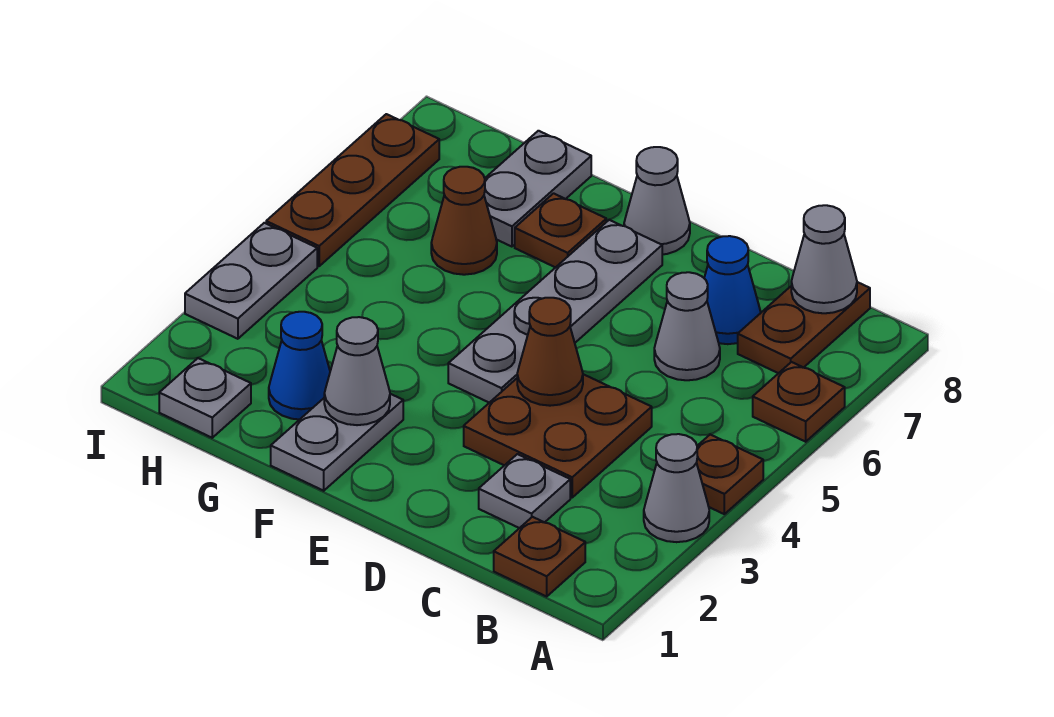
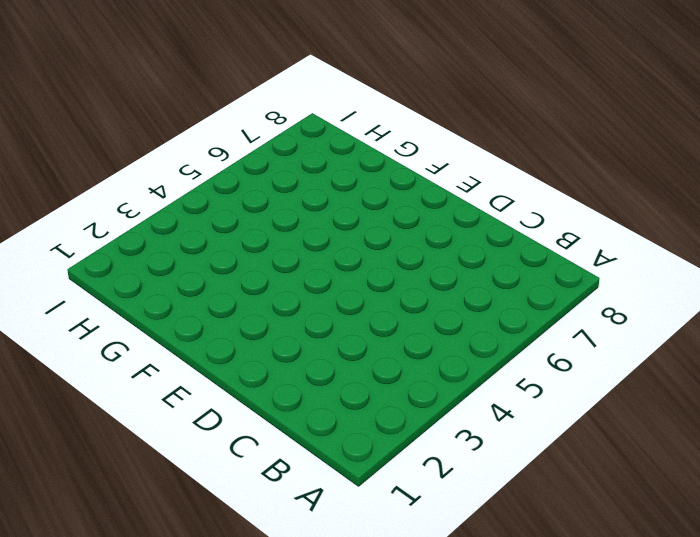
none -> grey cone A3 level 1
none -> brown plate A4 level 1
none -> brown plate A6 level 1

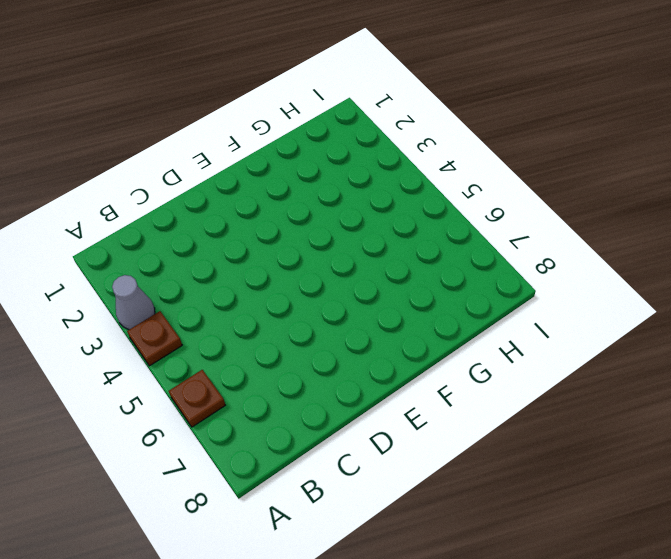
none -> brown plate B1 level 1
none -> brown plate B7:B8 level 1
none -> grey plate C2 level 1

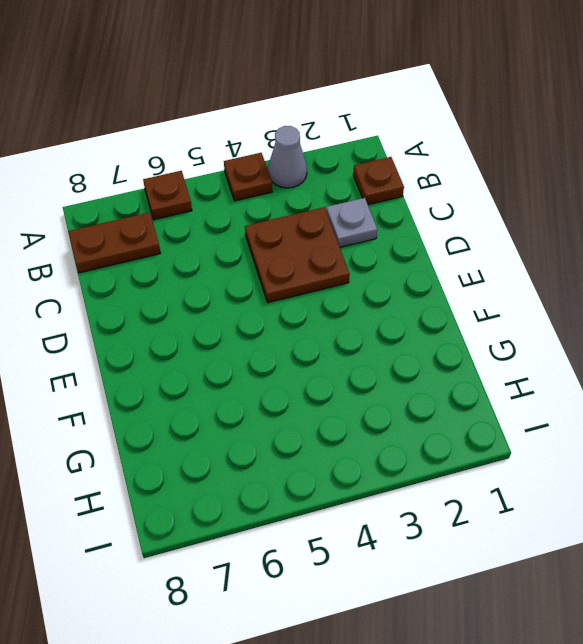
none -> grey cone C6 level 1
none -> blue cone C7 level 1
none -> grey plate E4:E7 level 1

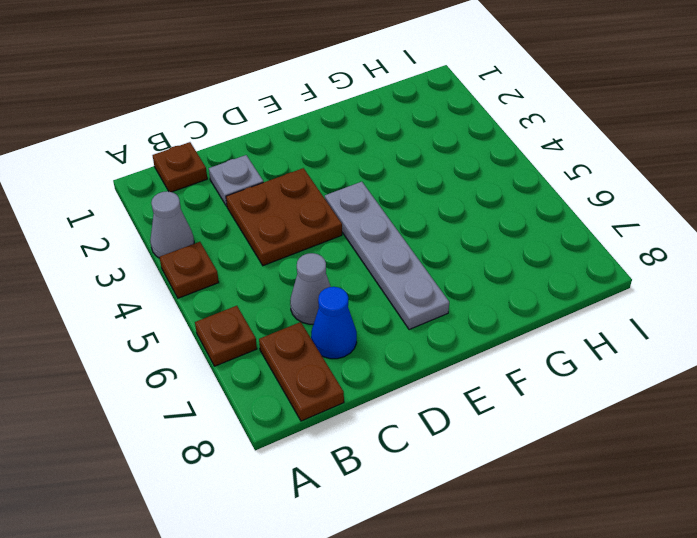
none -> grey cone E8 level 1
none -> grey plate F1:F2 level 1
none -> brown plate F7 level 1

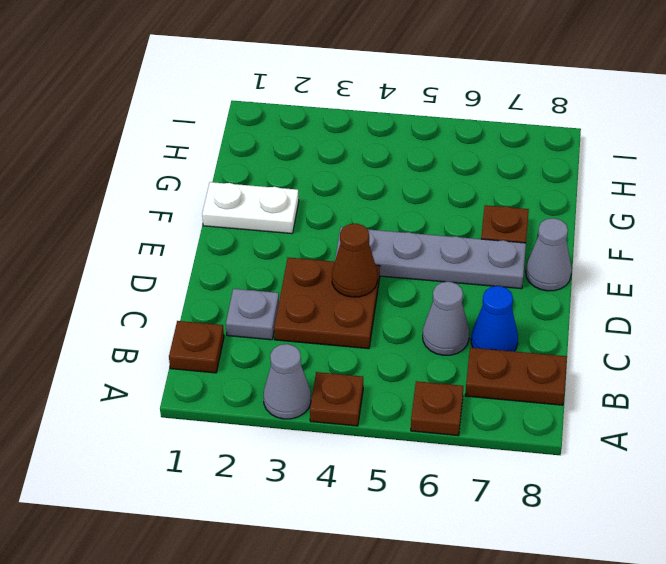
white plate F1:F2 level 1 -> grey plate F1:F2 level 1
none -> blue cone G2 level 1
none -> brown cone G6 level 1
none -> grey plate G7:G8 level 1

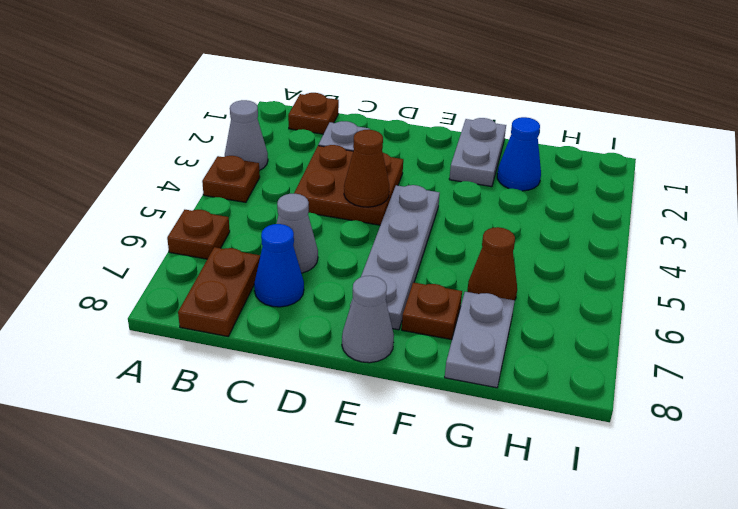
none -> grey plate H1 level 1
none -> grey plate I3:I4 level 1
none -> brown plate I5:I7 level 1

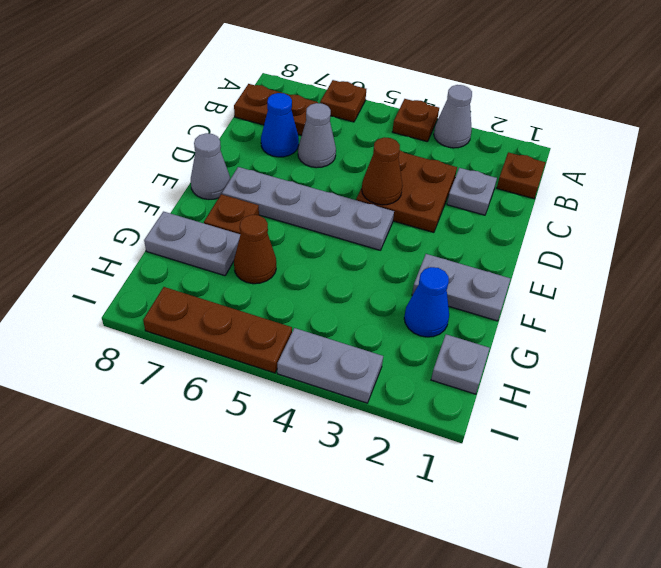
none -> grey cone B8 level 2
none -> grey cone F2 level 2

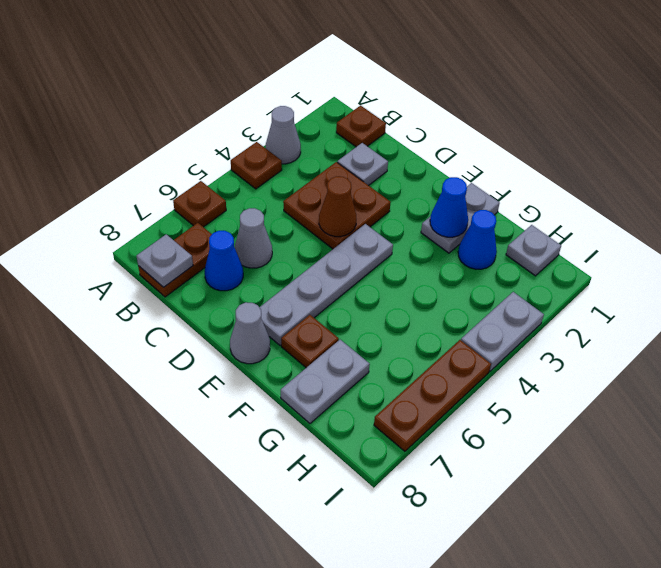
grey plate B8 level 2 -> grey cone B8 level 2
blue cone F2 level 2 -> grey cone F2 level 2
none -> brown cone G6 level 1

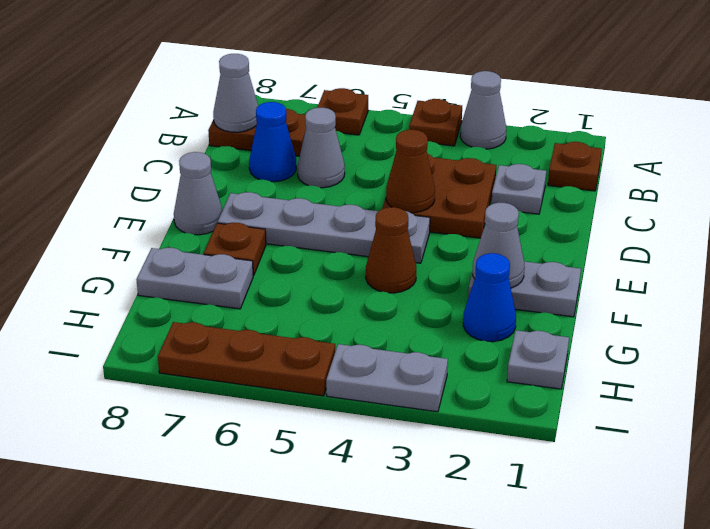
brown cone F4 level 1 -> brown cone G6 level 1

